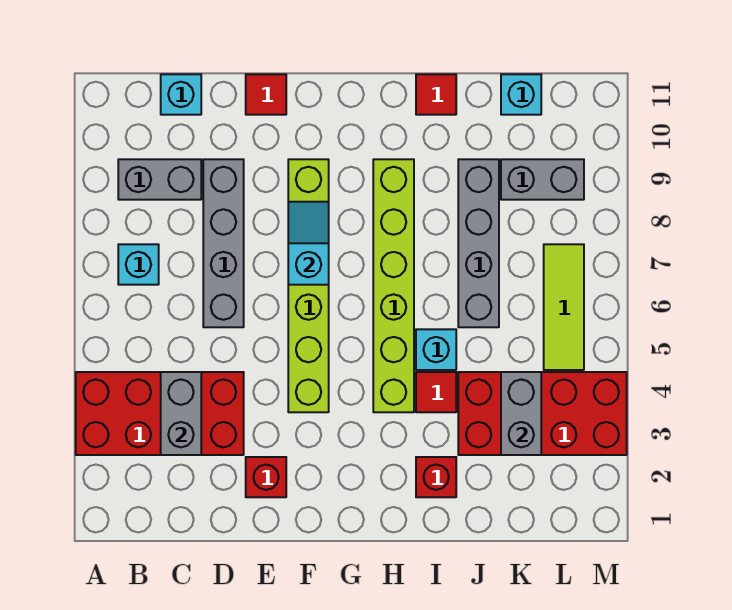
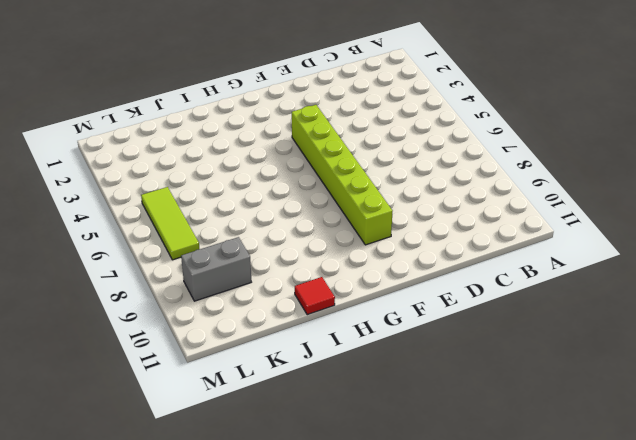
none -> red brick A3:D4 level 1
none -> cyan brick B7 level 1
none -> grey brick B9:C9 level 1

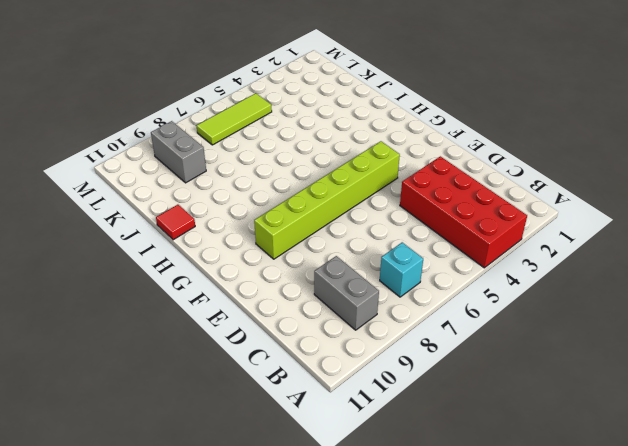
none -> cyan brick C11 level 1
none -> grey brick D6:D9 level 1
none -> red brick E2 level 1

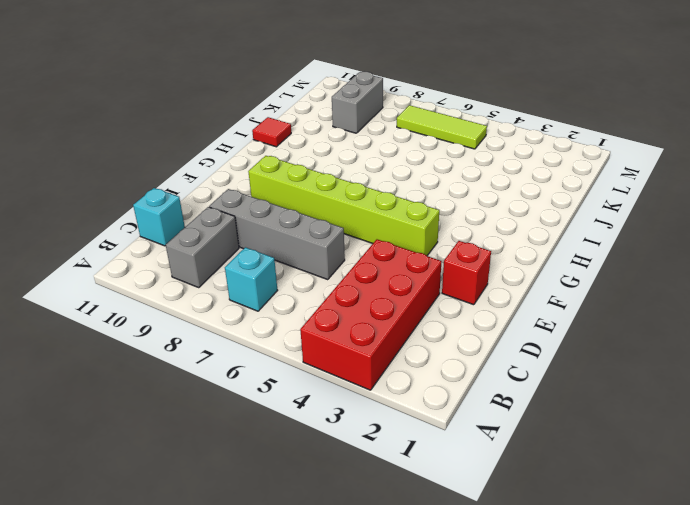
none -> red tile E11 level 1
none -> lime brick H4:H9 level 1
none -> red brick I2 level 1

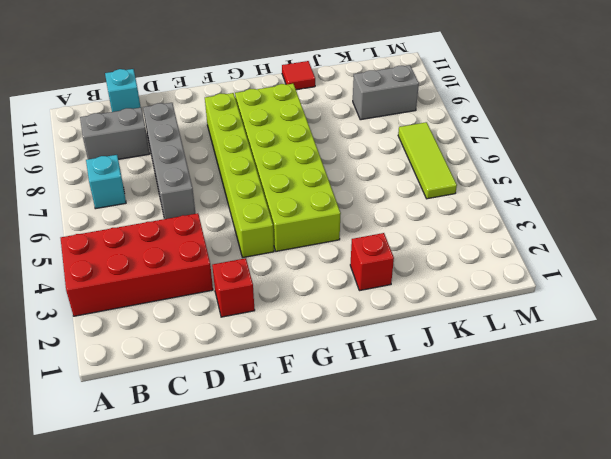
lime brick G4:H9 level 1 -> lime brick H4:H9 level 1
none -> red tile E11 level 1
none -> red tile I4 level 1
none -> cyan brick I5 level 1

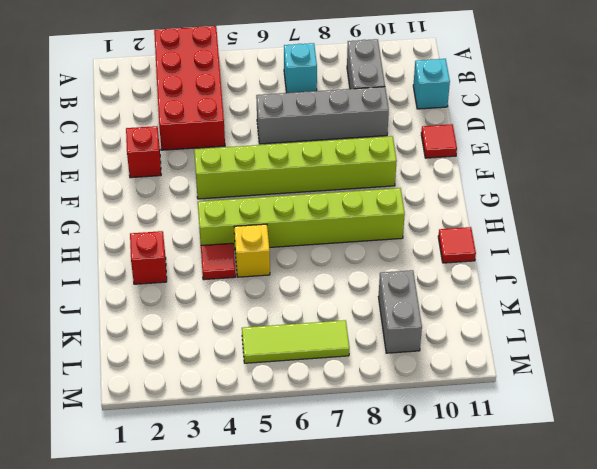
yellow brick I5 level 1 -> cyan brick I5 level 1
none -> red brick J3:M4 level 1
none -> grey brick J6:J9 level 1
none -> cyan brick K11 level 1

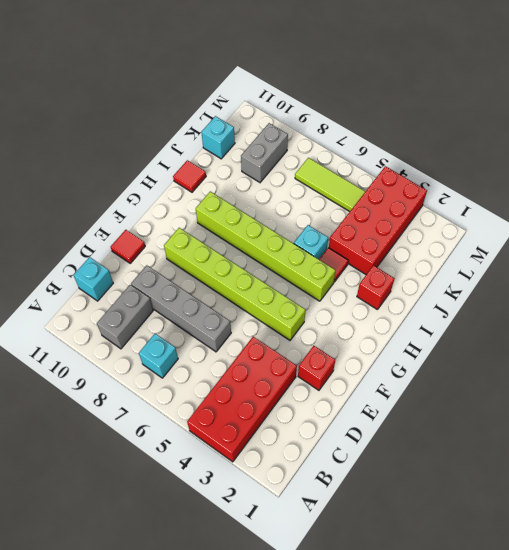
none -> grey brick J6:J9 level 1
none -> grey brick C3:C4 level 2
none -> cyan slope F7:F8 level 2 top 7

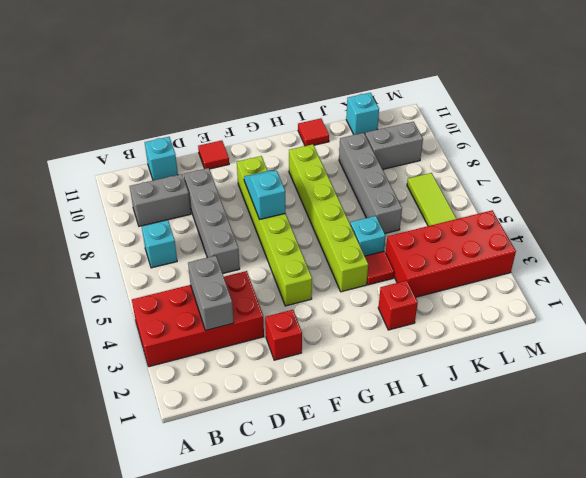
none -> grey brick K3:K4 level 2

